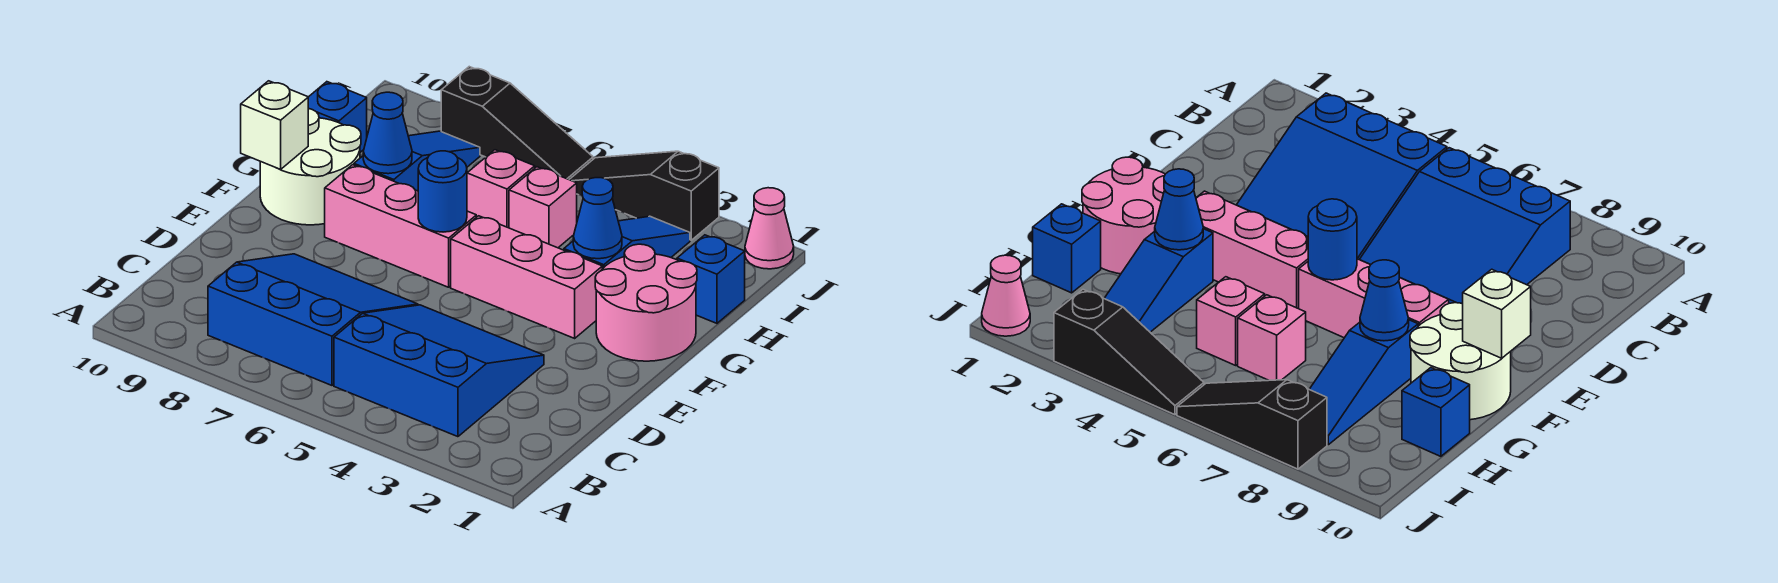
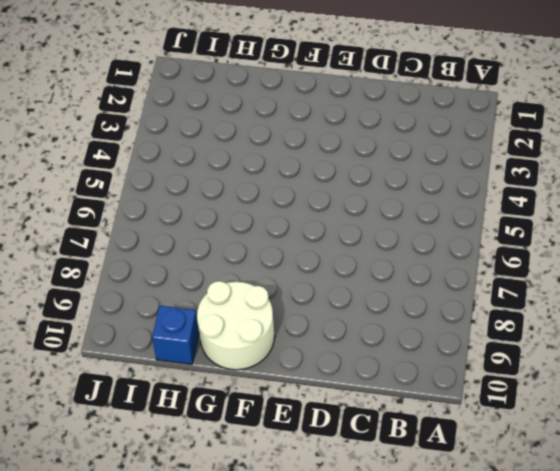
none -> blue slope B3:D5 level 1 top B
none -> blue slope B6:D8 level 1 top B
none -> pink round brick F1:G2 level 1

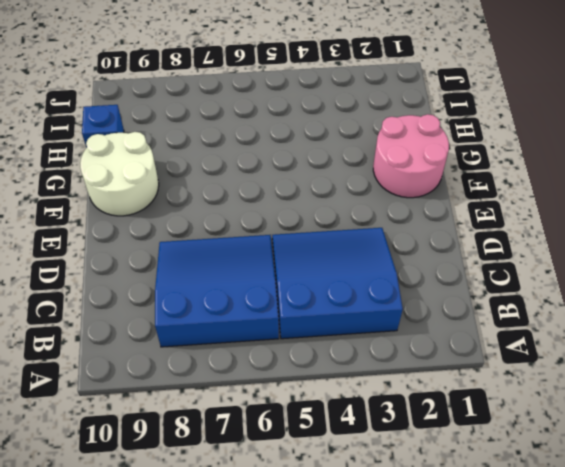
none -> pink brick F3:F5 level 1
none -> pink brick F6:F8 level 1
none -> blue slope G3:I3 level 1 top G

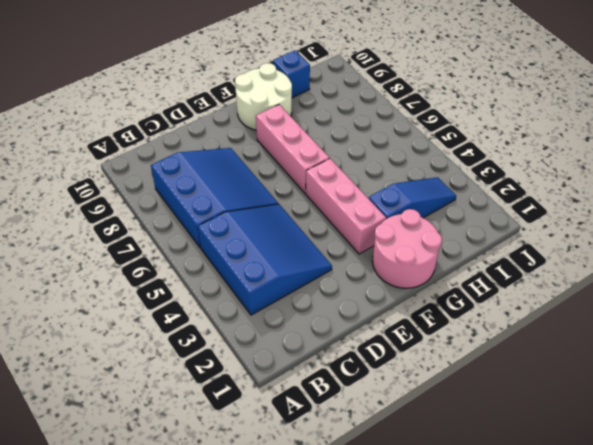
none -> blue slope G8:I8 level 1 top G
none -> blue brick H1 level 1
none -> pink brick H5 level 1

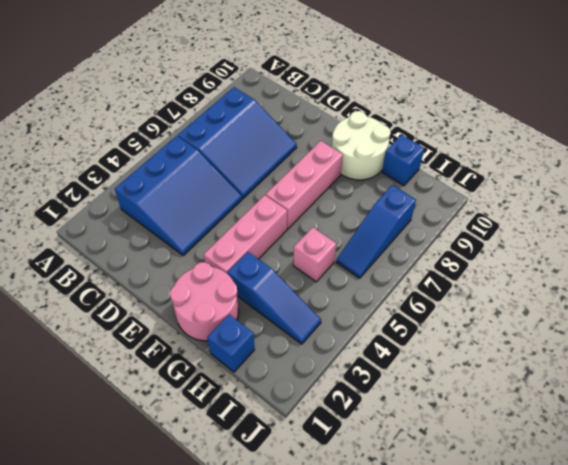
blue slope I6:I8 level 1 top 8 -> blue slope G8:I8 level 1 top G
none -> pink brick H6 level 1
none -> pink cone J1 level 1
none -> black slope J3:J5 level 1 top 3

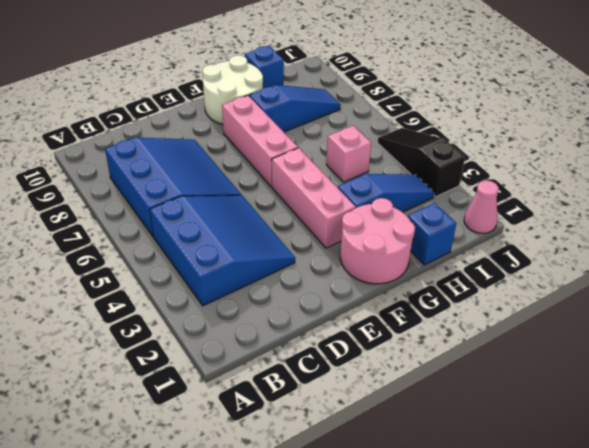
none -> pink brick H6 level 1
none -> black slope J6:J8 level 1 top 8
none -> blue round brick F6 level 2

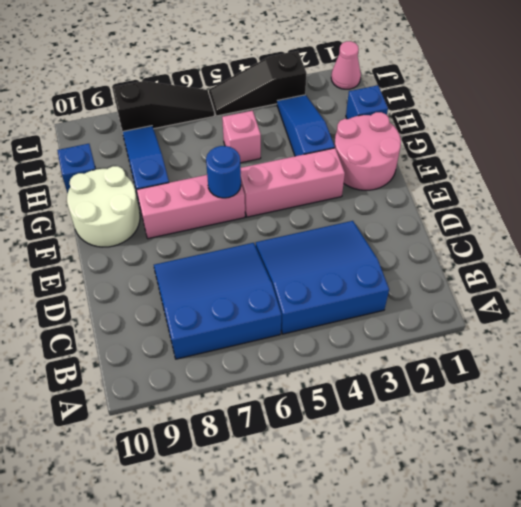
none -> pink brick H6 level 1
none -> white brick F10 level 2
none -> blue cone G3 level 2

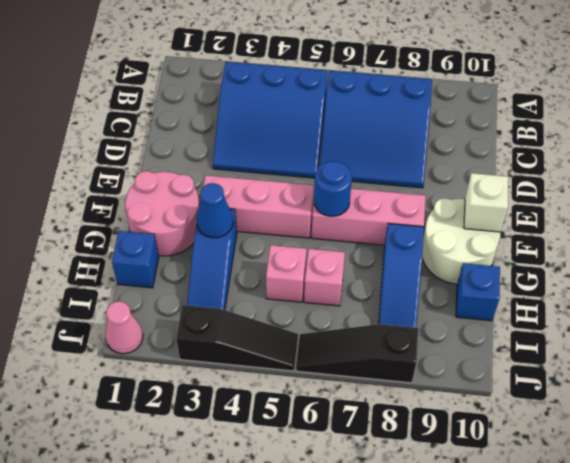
none -> blue cone G8 level 2

